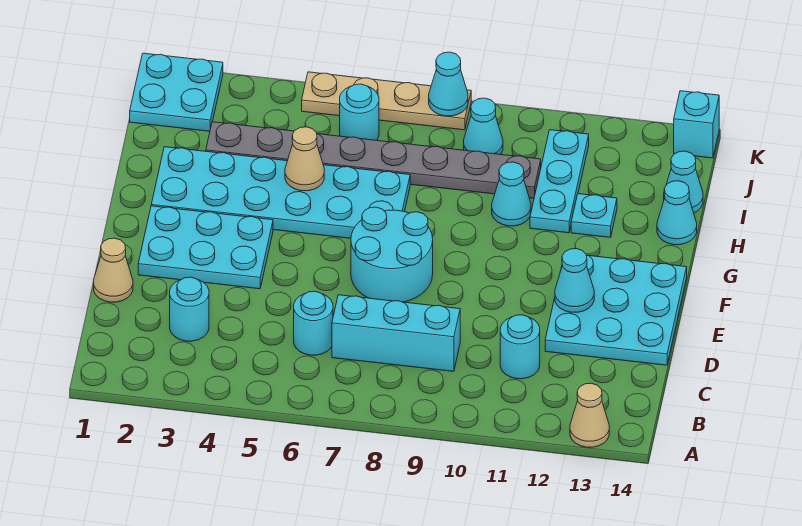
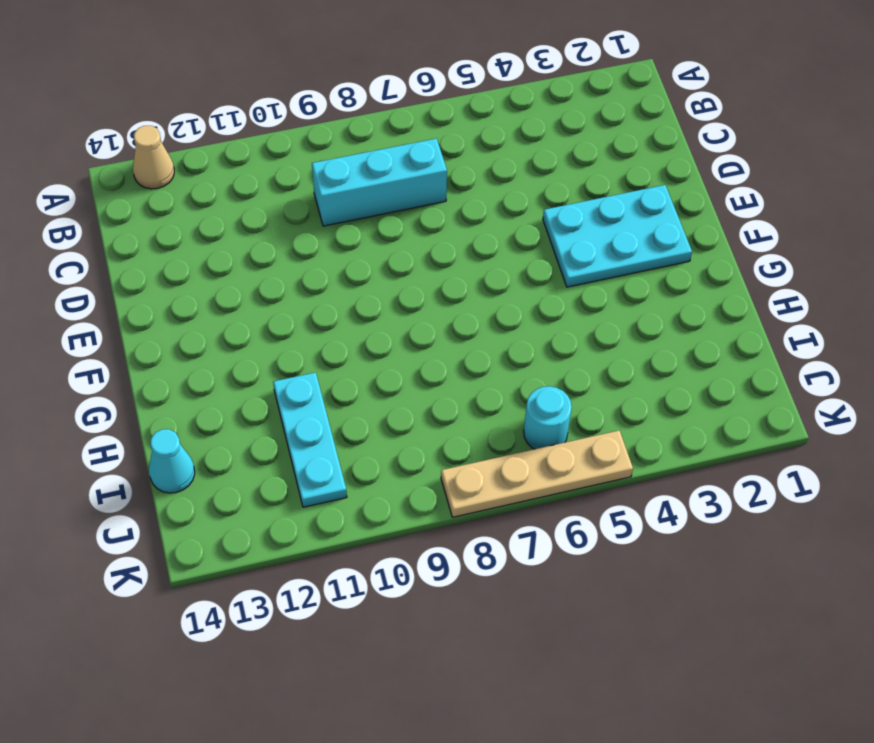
none -> cyan round brick C3 level 1
none -> cyan round brick C6 level 1
none -> cyan round brick C11 level 1

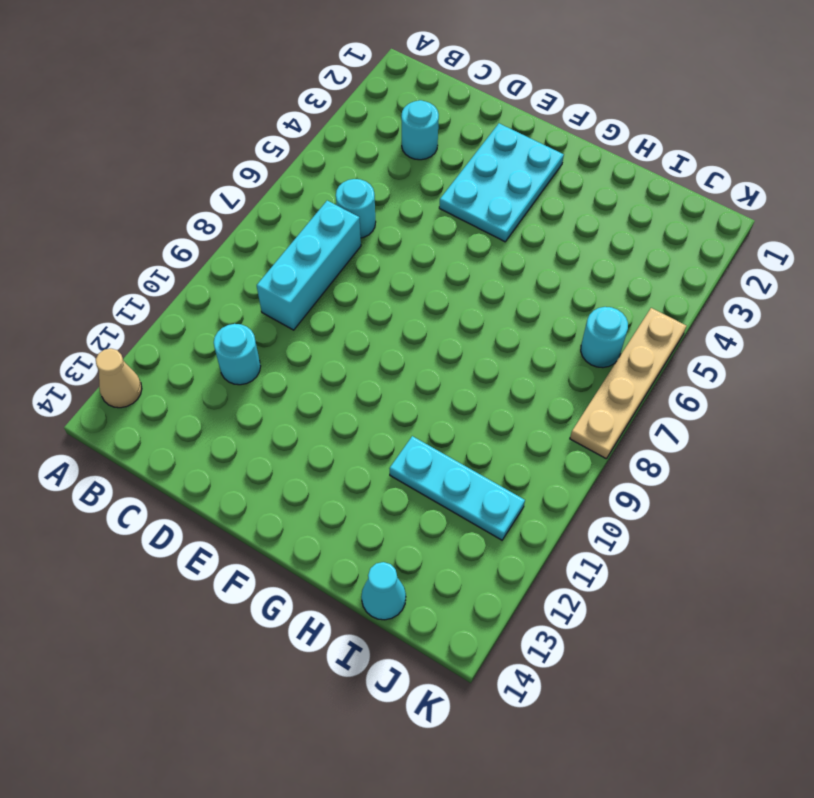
none -> tan cone D1 level 1
none -> cyan plate D12:F14 level 1
none -> cyan round brick E7:F8 level 1

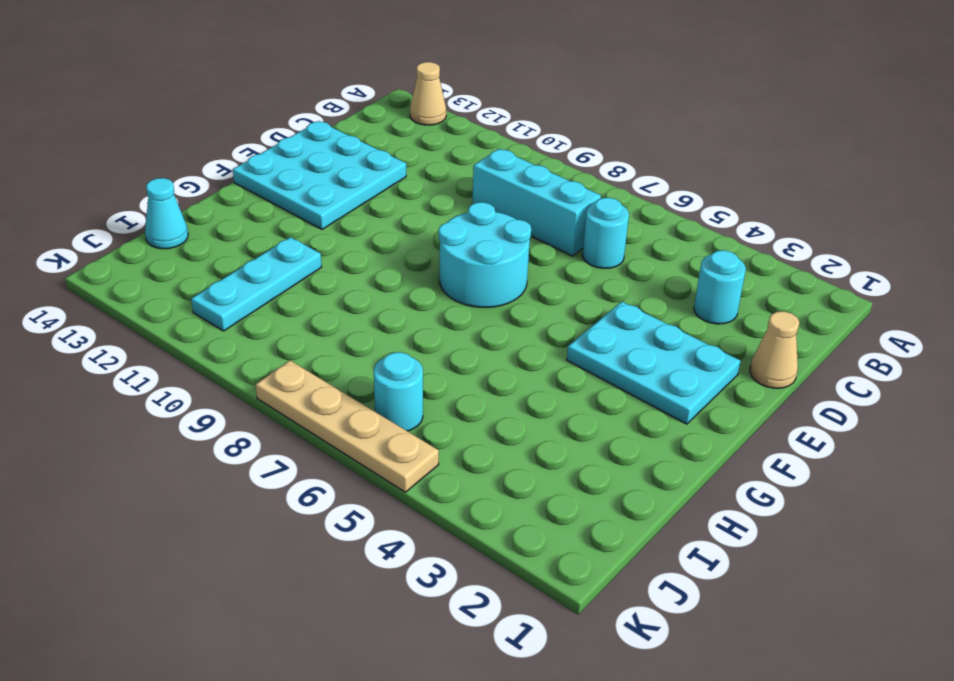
none -> cyan round brick C11 level 1
none -> cyan plate G2:H7 level 1
none -> cyan cone H10 level 1

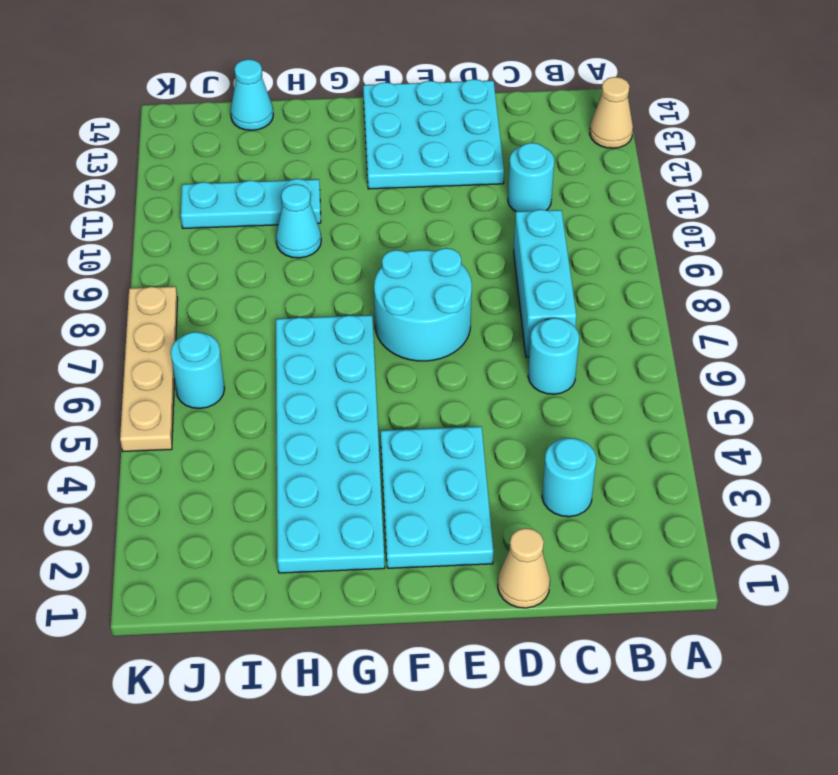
none -> cyan plate H12 level 1
none -> cyan cone H14 level 1
none -> grey plate I3:I10 level 1

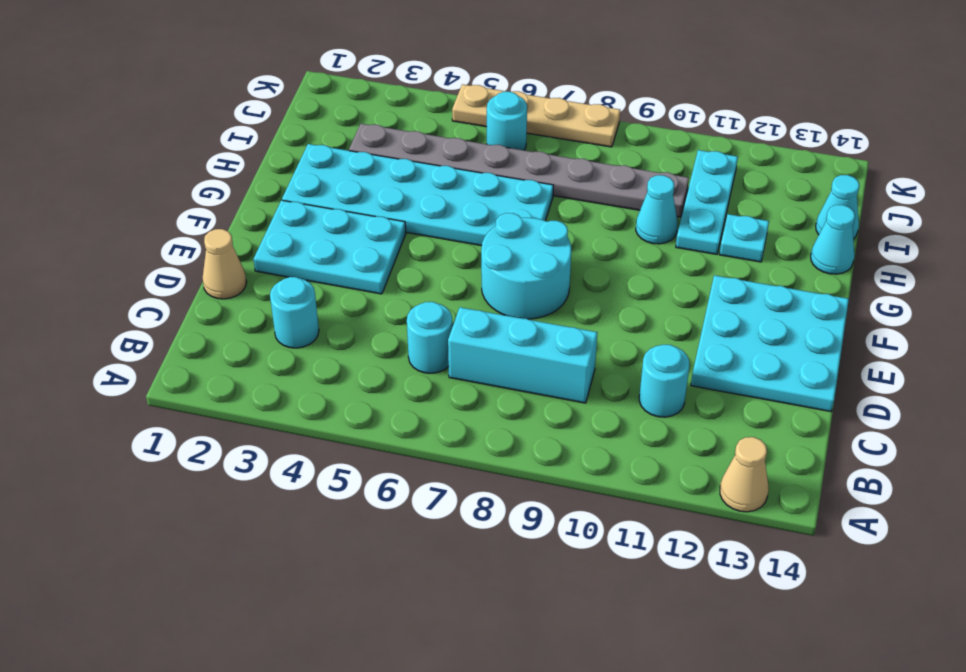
none -> cyan plate J1:K2 level 1
none -> cyan cone J9 level 1
none -> cyan brick K14 level 1

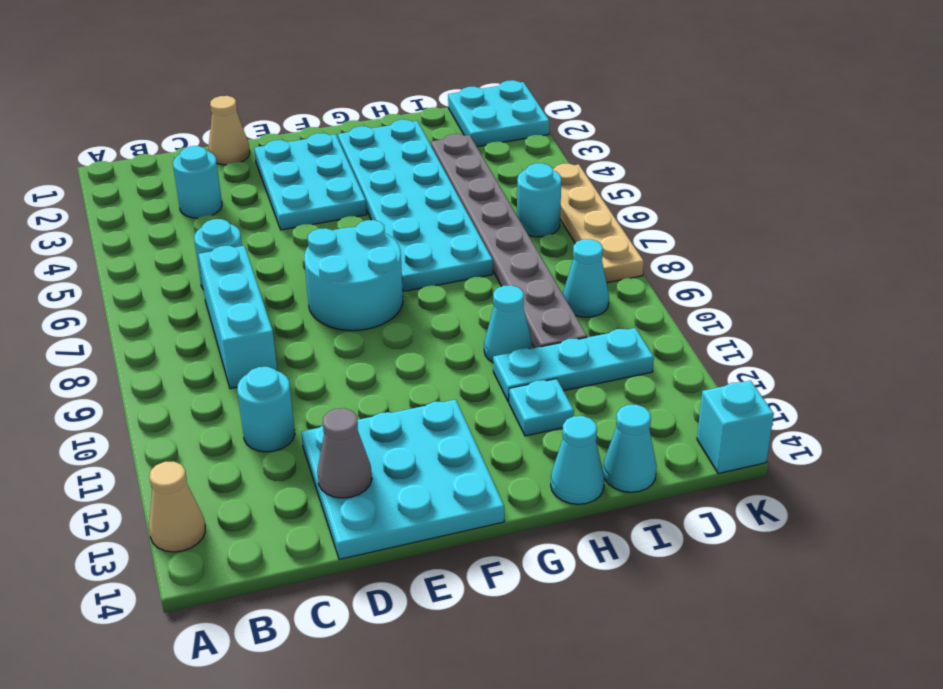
grey cone D13 level 2 -> none
none -> cyan cone E12 level 2
none -> tan cone H5 level 2
none -> cyan cone K8 level 2

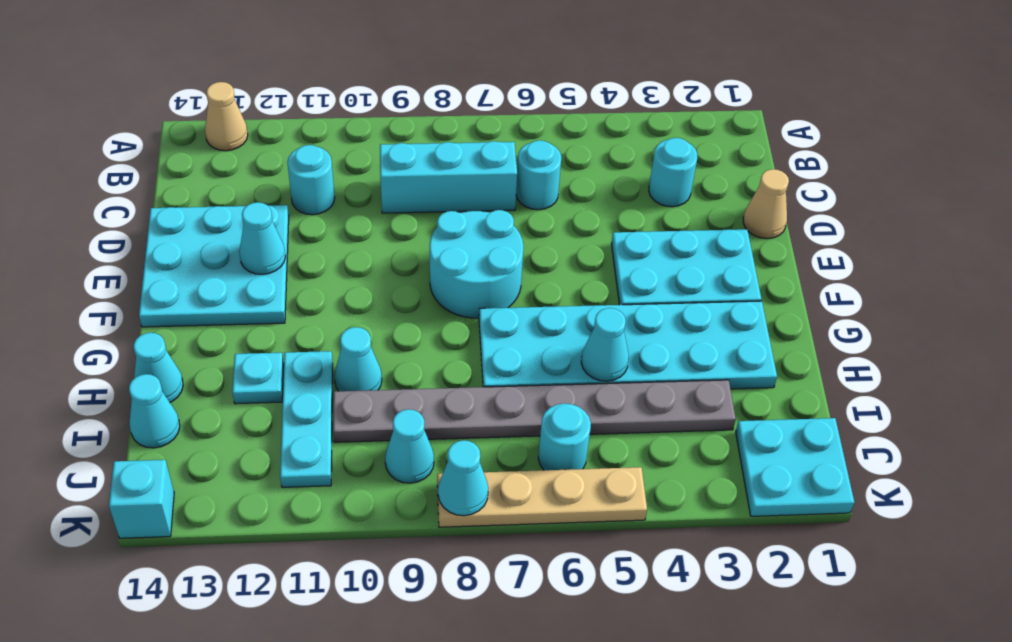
cyan cone H5 level 2 -> tan cone H5 level 2

